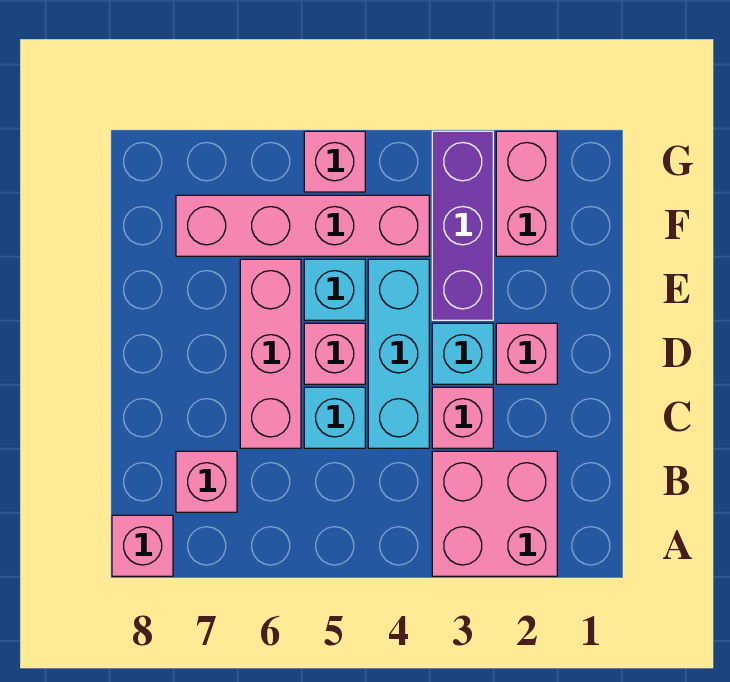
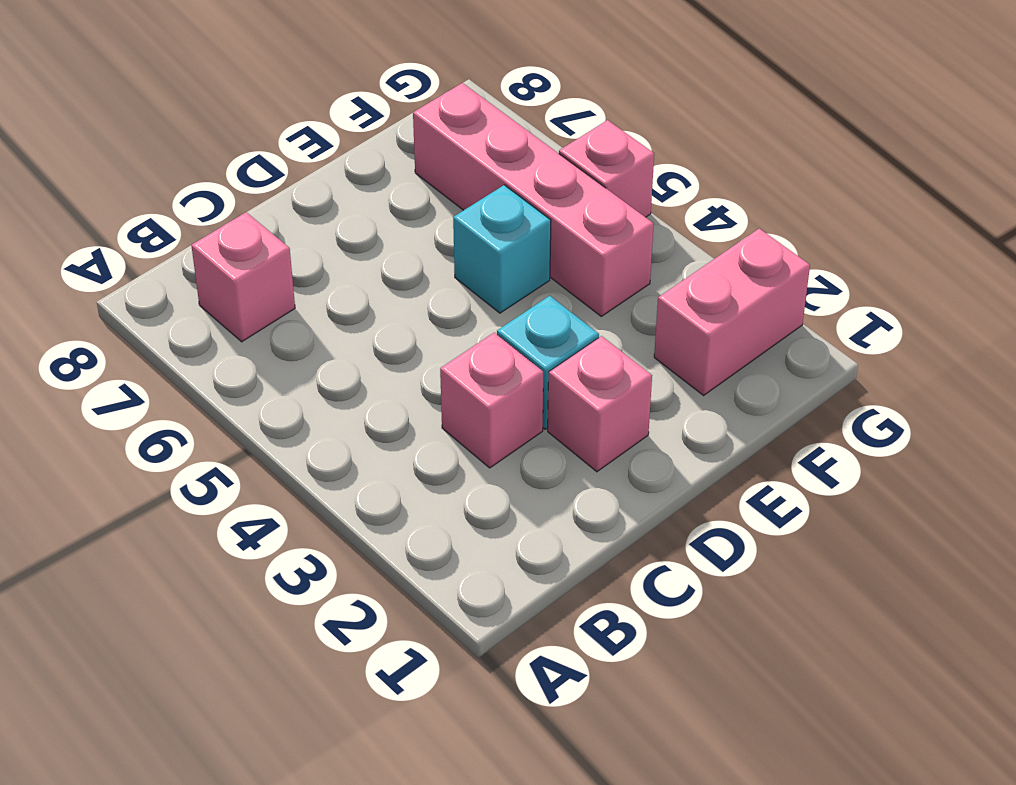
none -> pink brick A2:B3 level 1
none -> pink brick A8 level 1
none -> cyan brick C4:E4 level 1

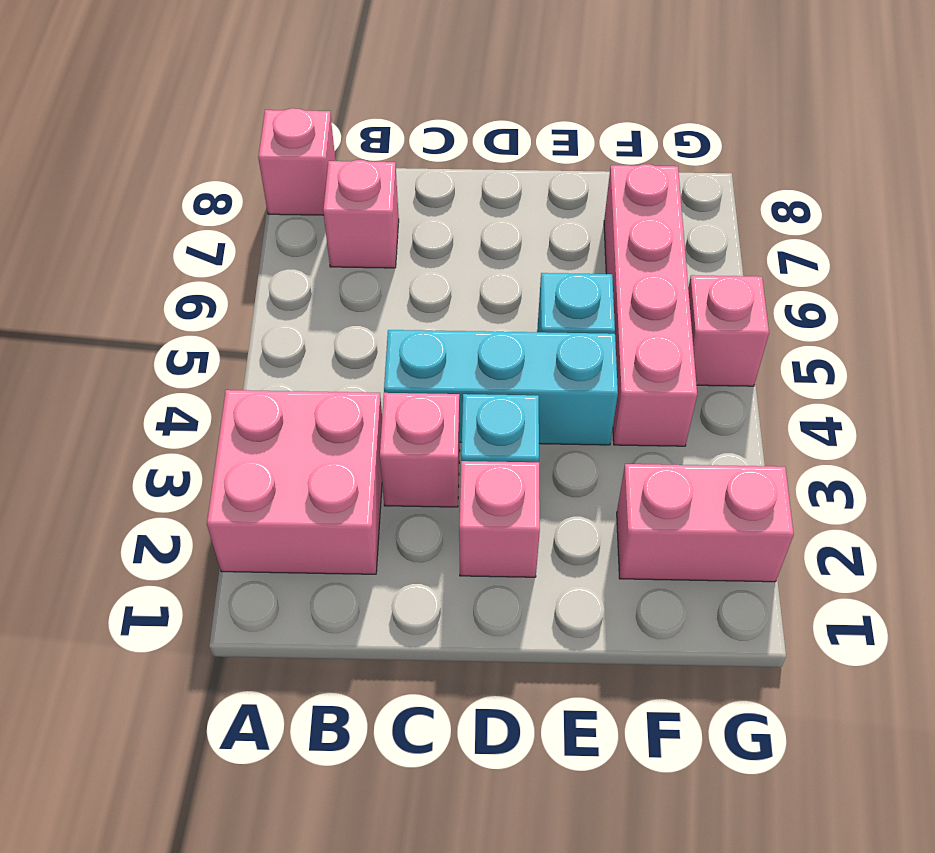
none -> cyan brick C5 level 1
none -> pink brick C6:E6 level 1
none -> pink brick D5 level 1

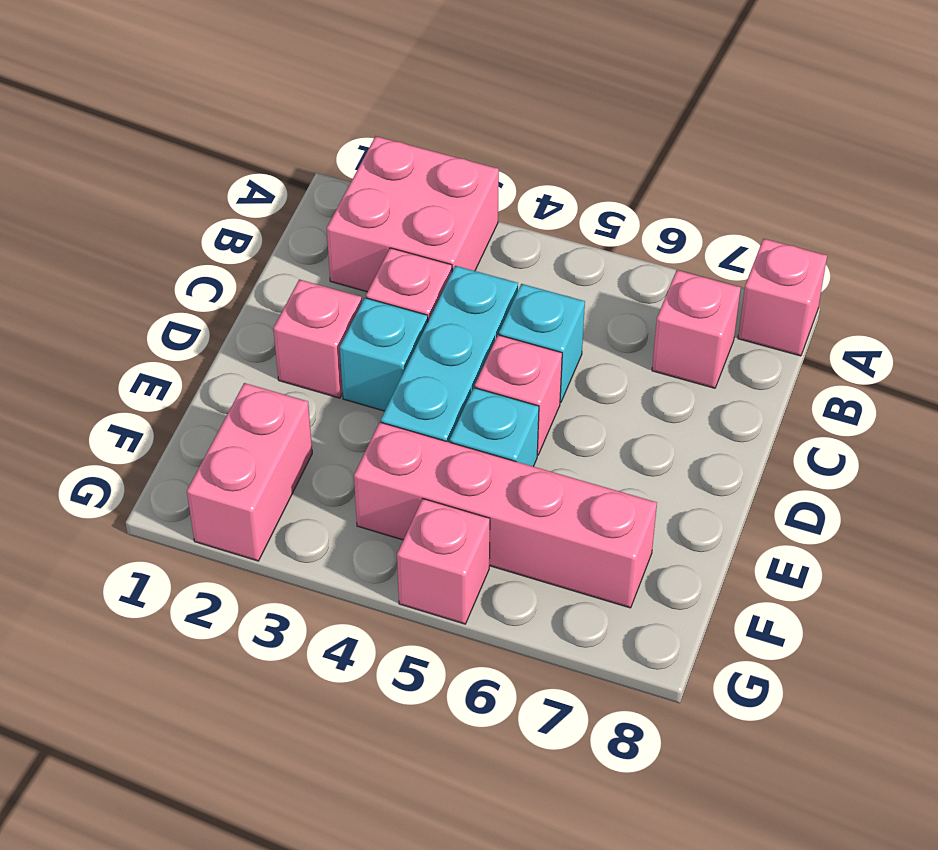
none -> pink brick C6:E6 level 1
none -> purple brick E3:G3 level 1

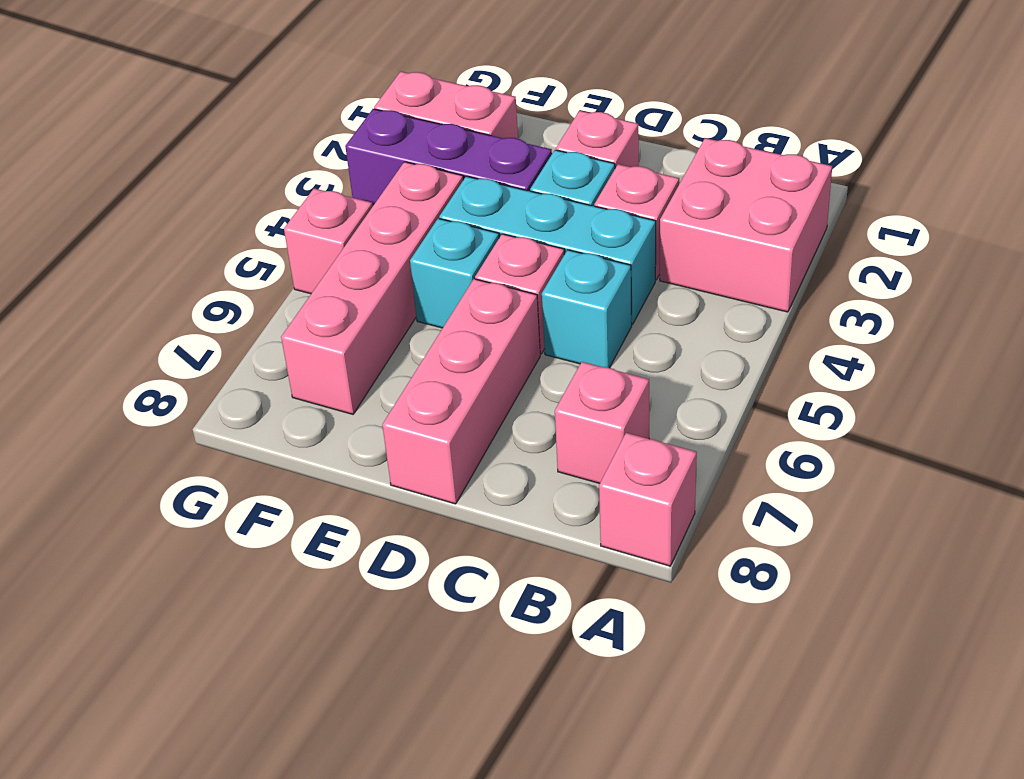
pink brick D6:D8 level 1 -> pink brick C6:E6 level 1

